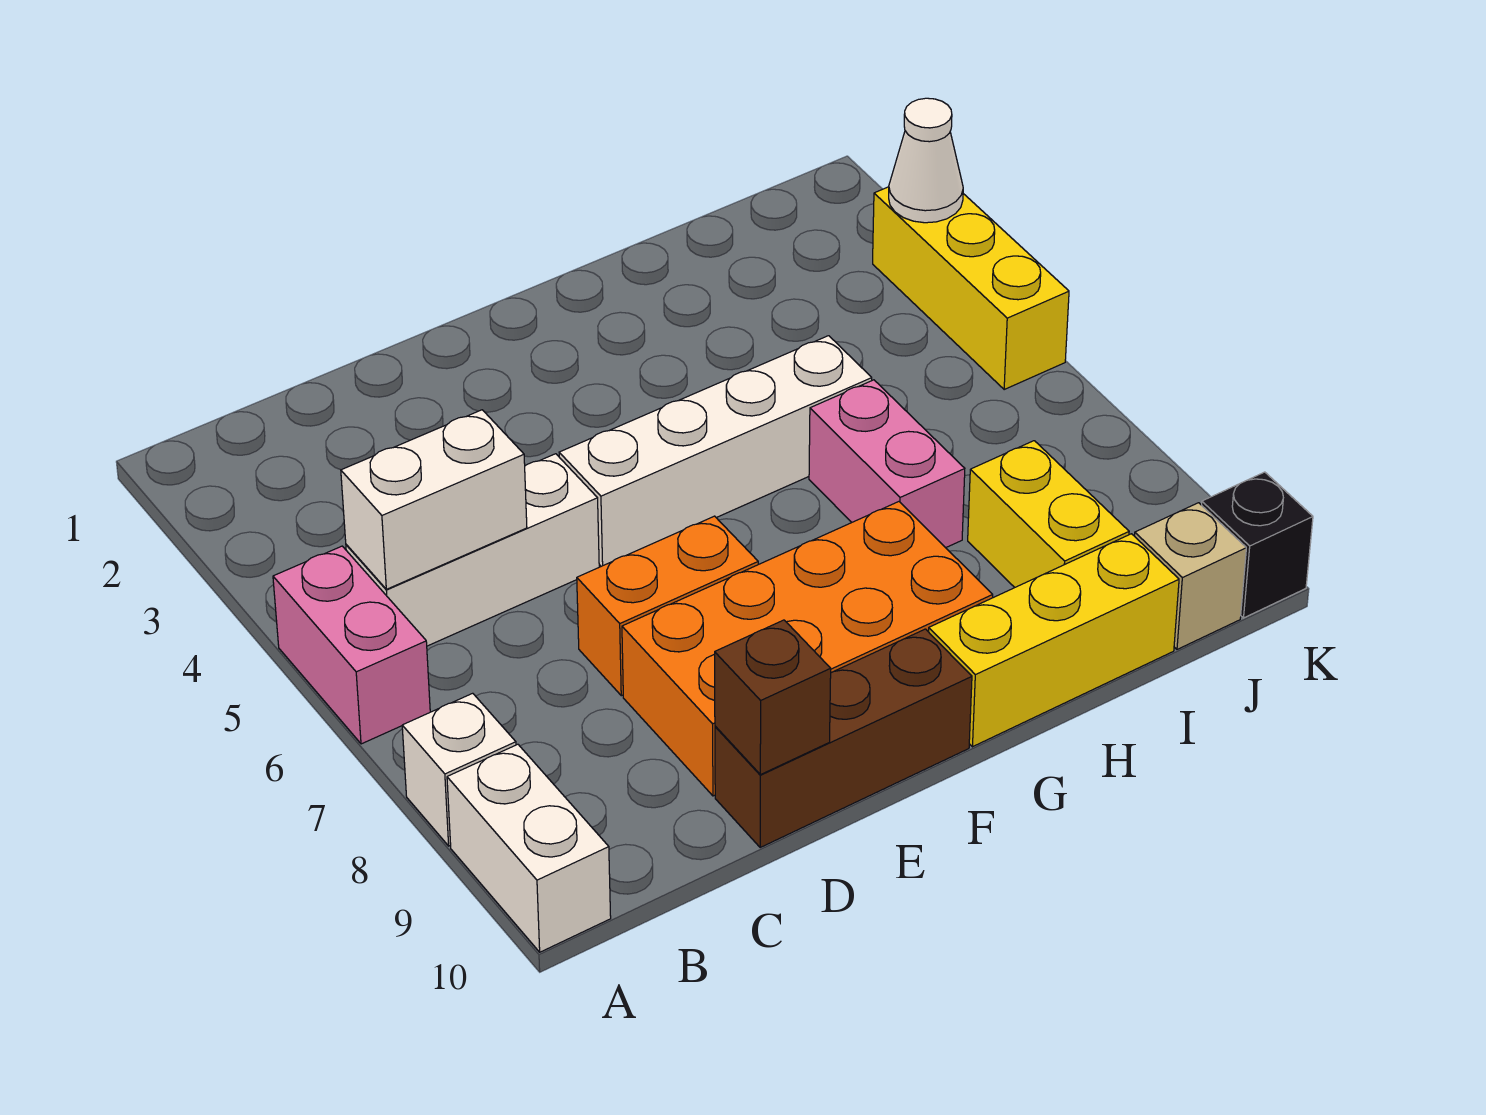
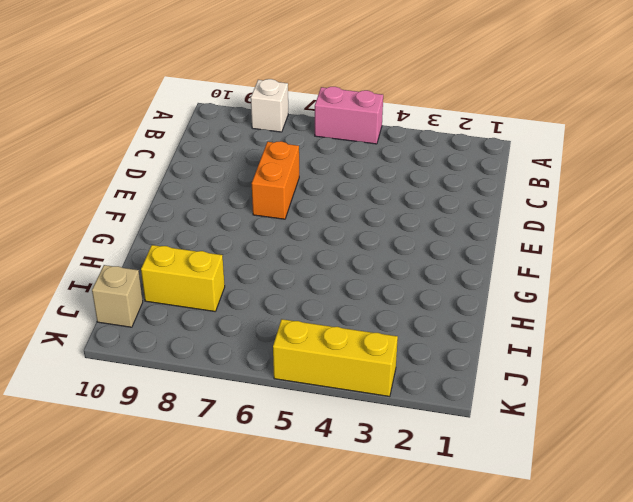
none -> white brick A9:A10 level 1
none -> white brick B5:D5 level 1
none -> orange brick D8:G9 level 1

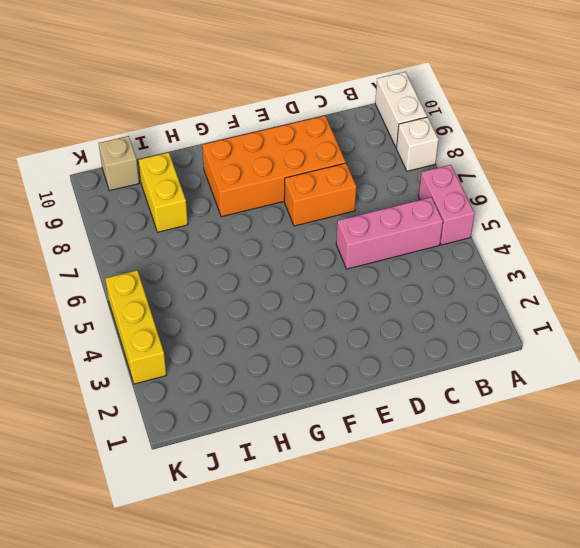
pink brick B5:D5 level 1 -> white brick B5:D5 level 1
none -> brown brick D10:F10 level 1
none -> white brick E5:H5 level 1
none -> yellow brick G10:I10 level 1

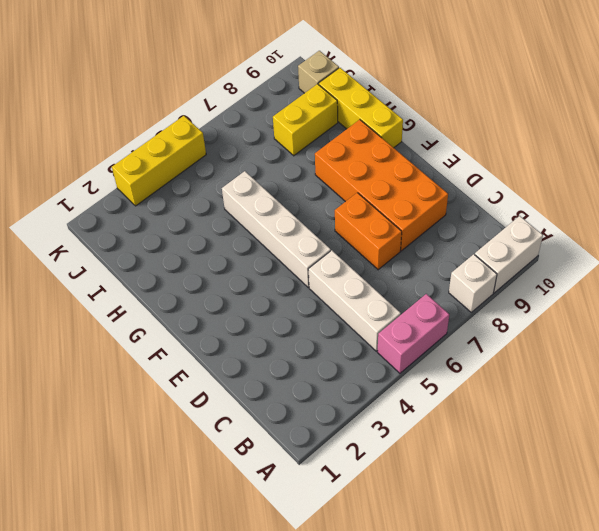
none -> brown brick D10:F10 level 1
none -> pink brick H6:H7 level 1
none -> black brick K10 level 1

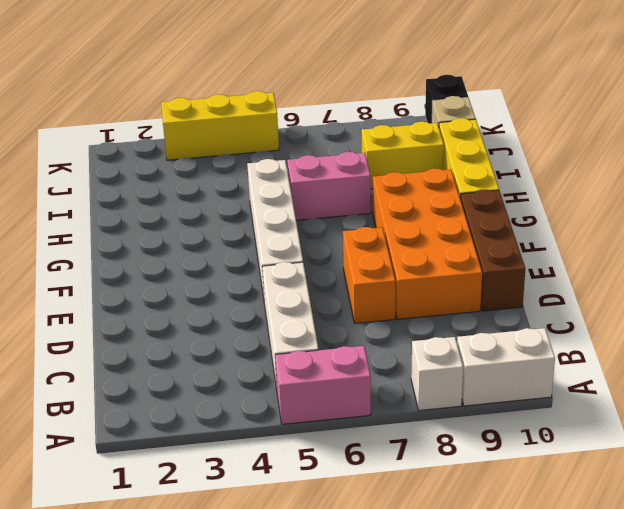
none -> white brick B5:C5 level 2
none -> brown brick D10 level 2
none -> white cone K3 level 2

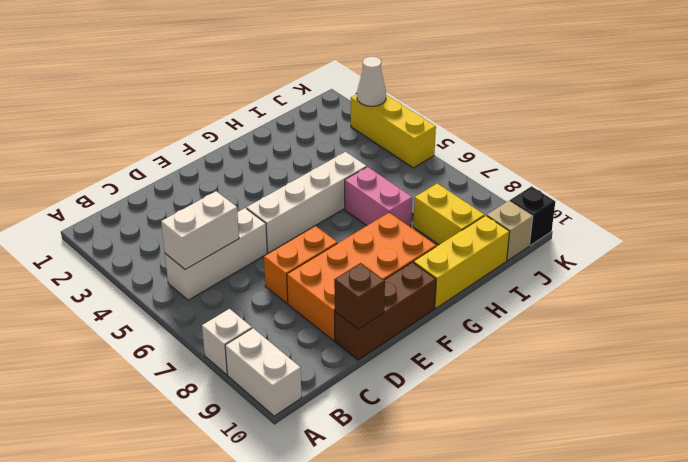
none -> pink brick A5:A6 level 1

